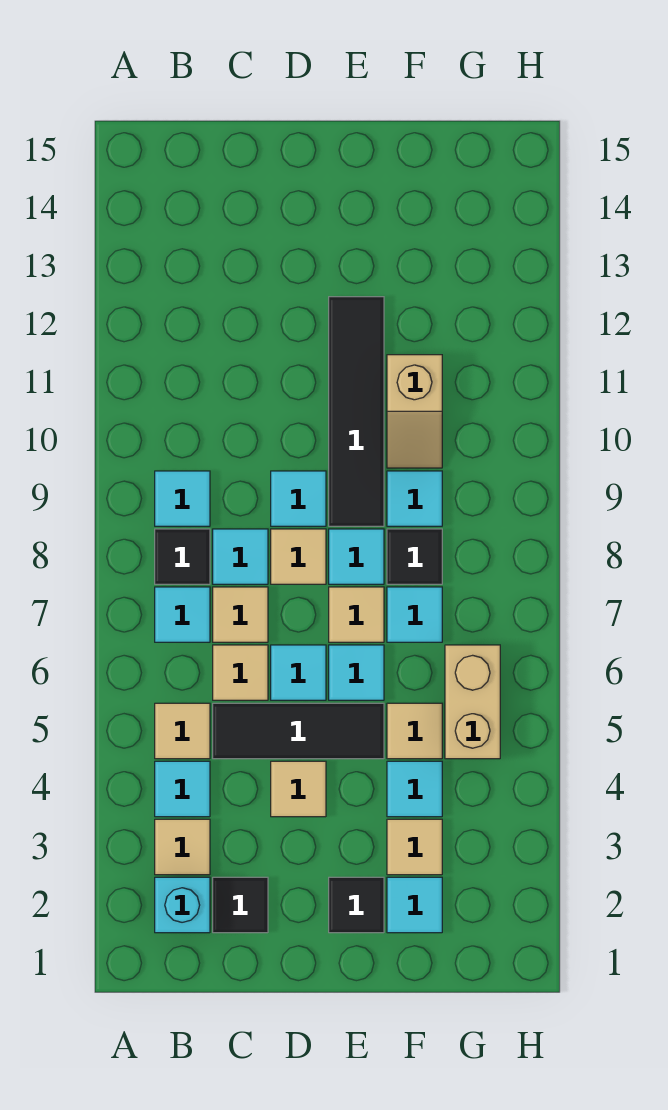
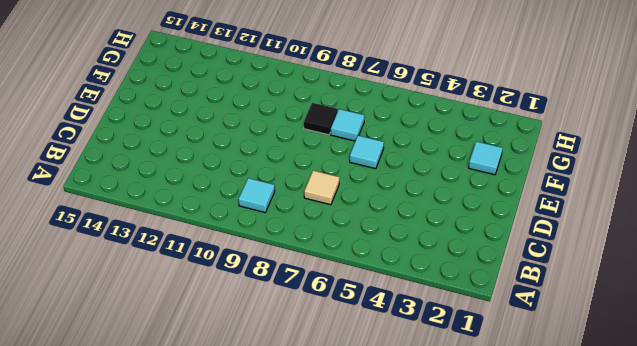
none -> cyan brick B2 level 1
none -> tan tile B3 level 1
none -> cyan tile B4 level 1
none -> tan tile B5 level 1

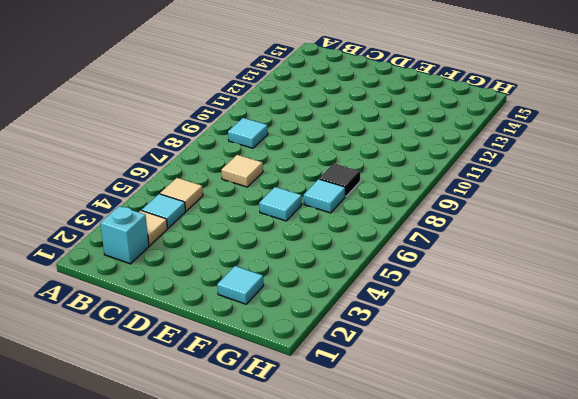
none -> cyan tile B7 level 1
none -> black tile B8 level 1
none -> black tile C2 level 1
none -> black tile C5:E5 level 1

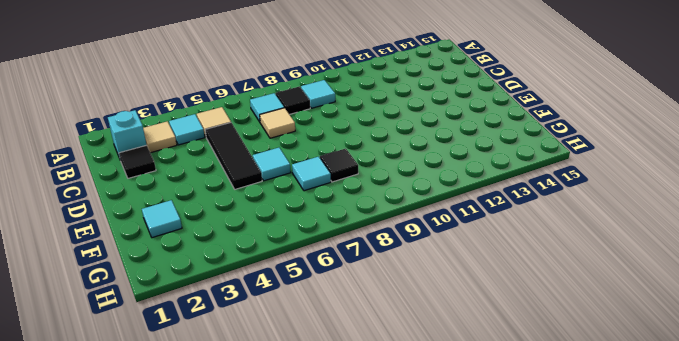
none -> tan tile C6 level 1
none -> cyan tile C8 level 1
none -> tan tile D4 level 1
none -> cyan tile D6 level 1

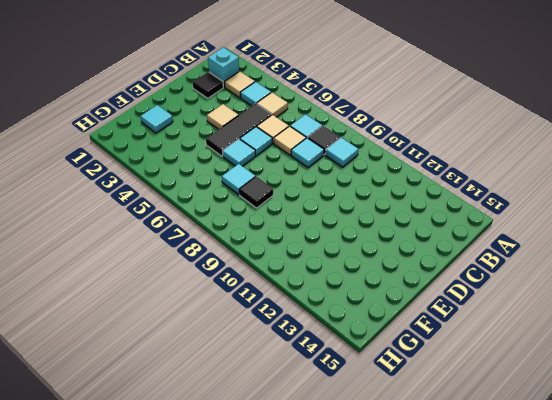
none -> tan tile D8 level 1
none -> cyan tile D9 level 1
none -> black tile E2 level 1
none -> tan tile E7 level 1

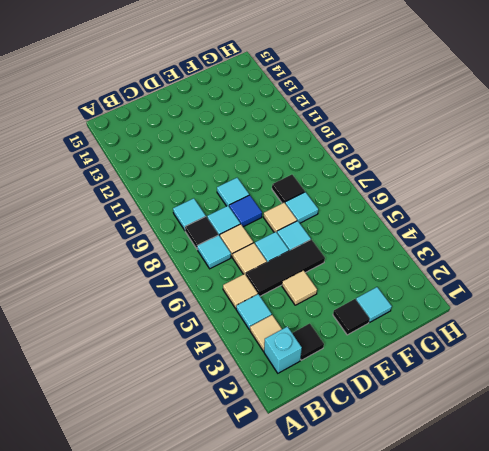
blue tile D8 level 1 -> tan tile D8 level 1
none -> cyan tile E8 level 1
none -> black tile E9:E12 level 1
none -> tan tile F3 level 1
none -> cyan tile F4 level 1

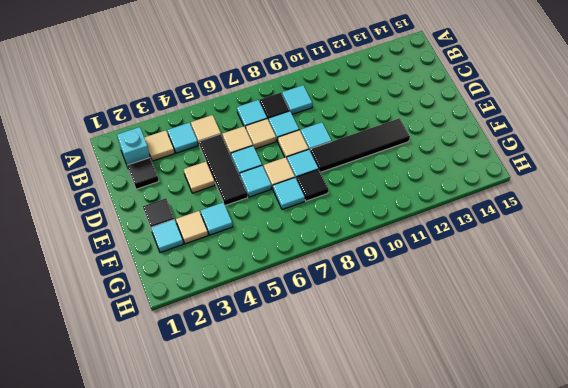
none -> tan tile F5 level 1
none -> cyan tile F9 level 1
none -> tan slope F10:F11 level 1 top 11
none -> tan brick G5:G6 level 1

